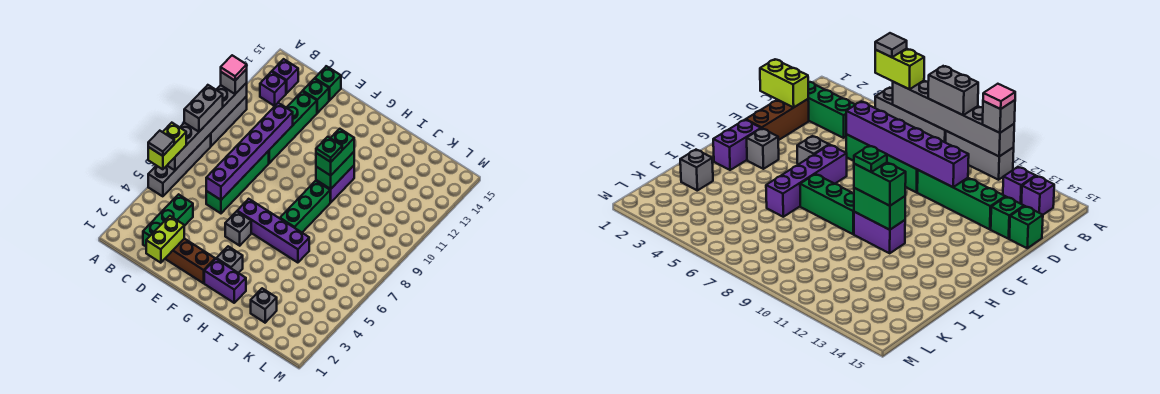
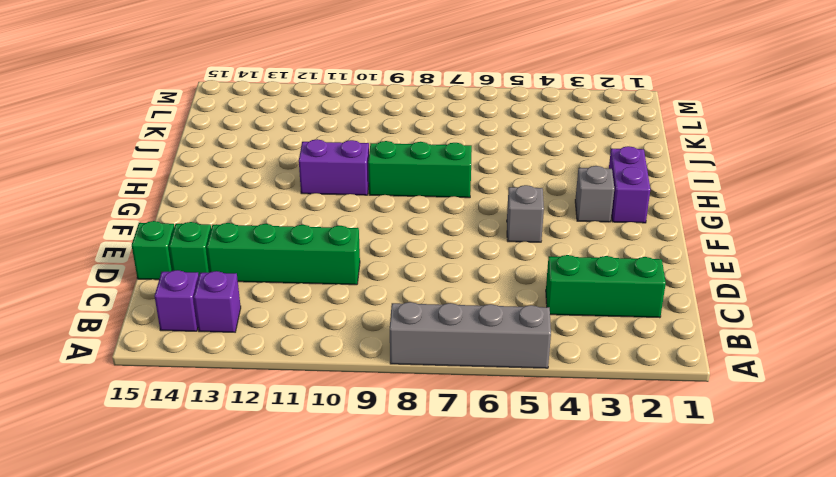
none -> grey brick A9:A11 level 1
none -> brown brick D2:F2 level 1
none -> green brick D6:D9 level 1

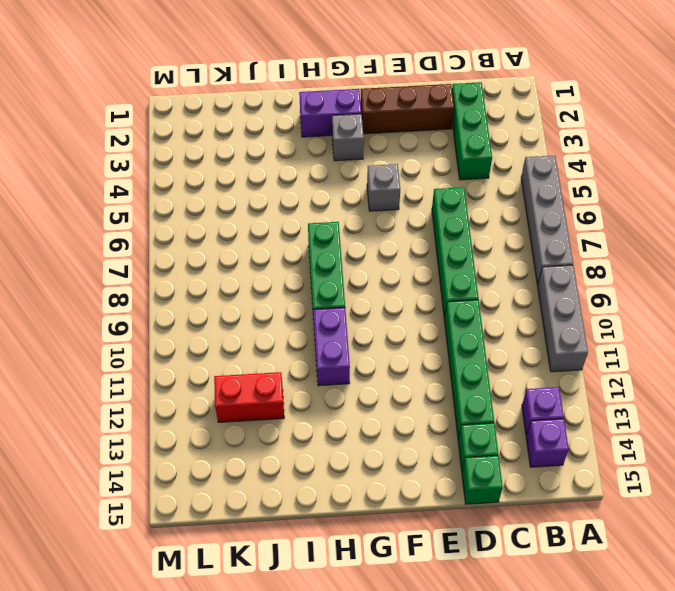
red brick J12:K12 level 1 -> none
none -> purple brick F6:I6 level 1
none -> grey brick J2 level 1
none -> grey brick A6:A11 level 2

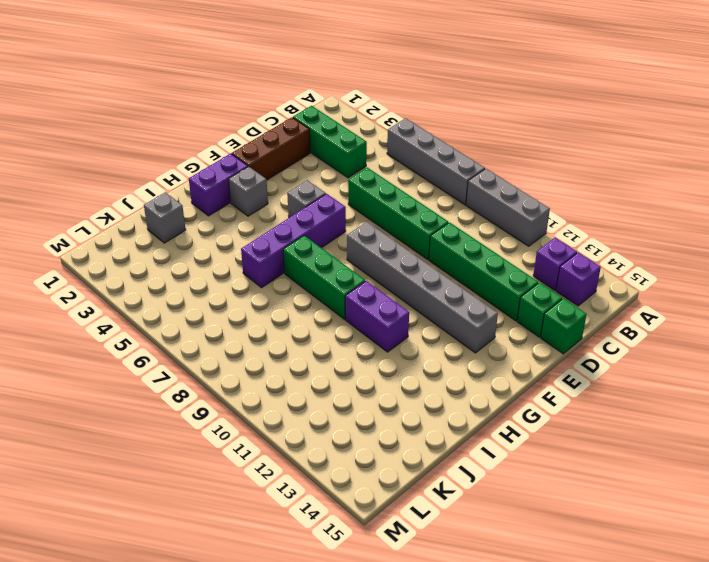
grey brick F8:F13 level 1 -> grey brick A6:A11 level 2
none -> lime brick D1:D2 level 2
none -> purple brick D6:D11 level 2
none -> green brick H10:H11 level 2

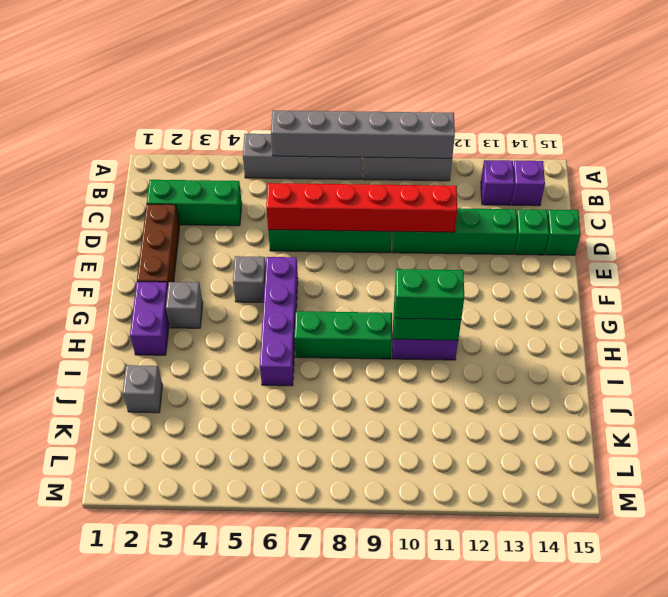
red brick D6:D11 level 2 -> purple brick D6:D11 level 2
none -> lime brick D1:D2 level 2
none -> lime brick A5:A6 level 3
none -> grey brick A8:A9 level 3

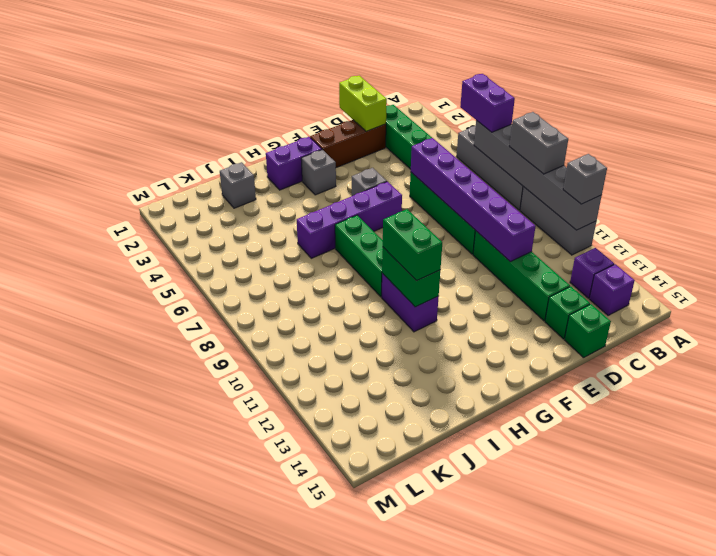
purple brick A5:A6 level 3 -> lime brick A5:A6 level 3
none -> grey tile A5 level 4
none -> pink tile A11 level 4
none -> green plate H10 level 4

